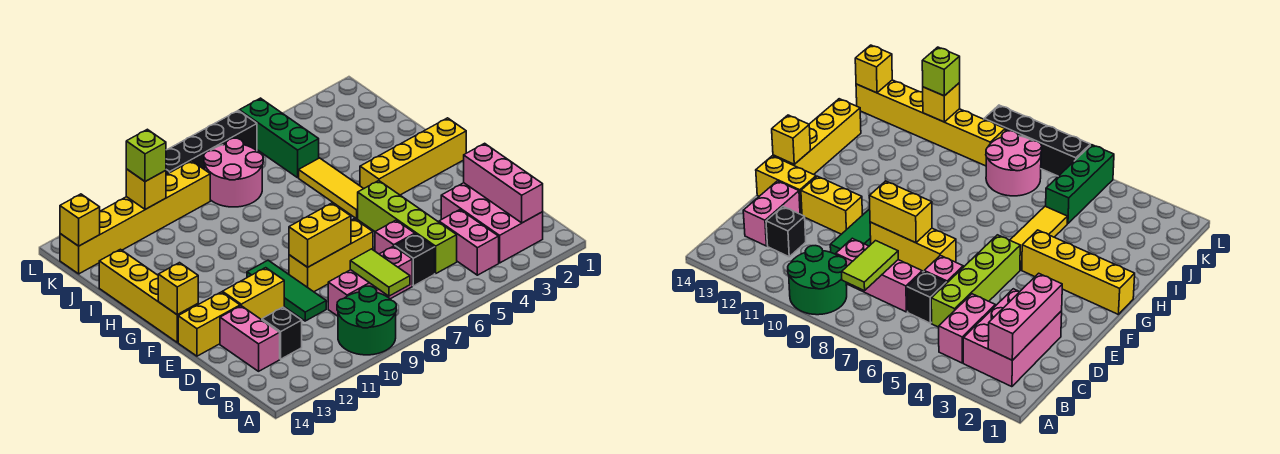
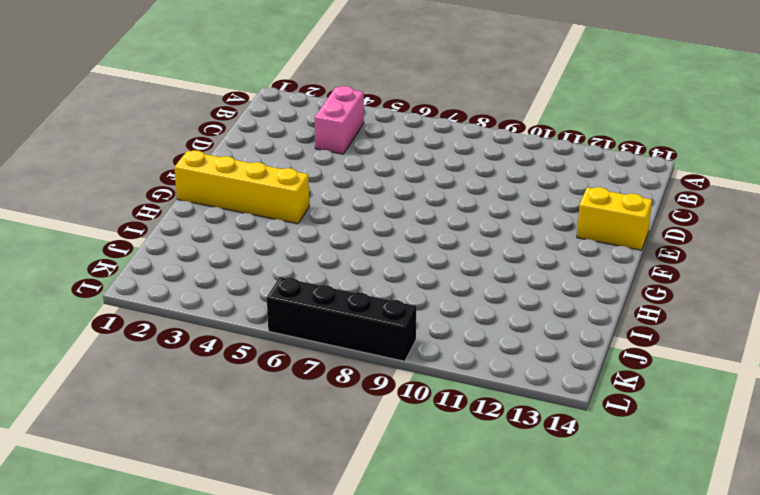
none -> green round brick A9:B10 level 1
none -> pink brick B2:D3 level 1
none -> lime brick C5:F5 level 1

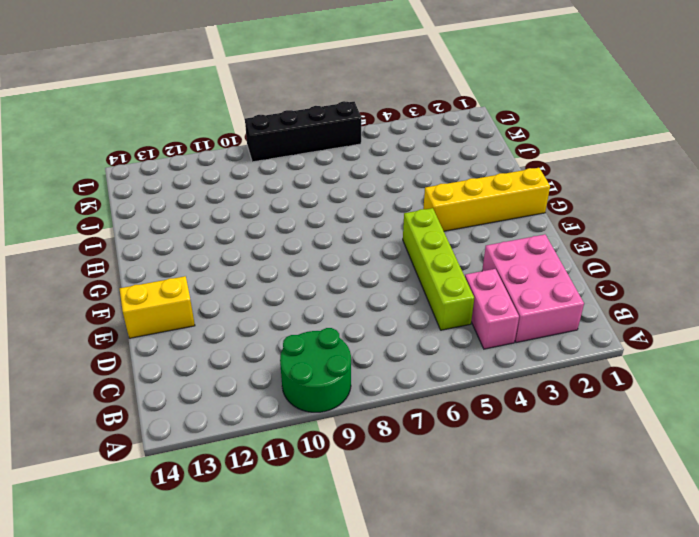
none -> black brick C6 level 1
none -> pink brick C7:C9 level 1
none -> black brick C12 level 1

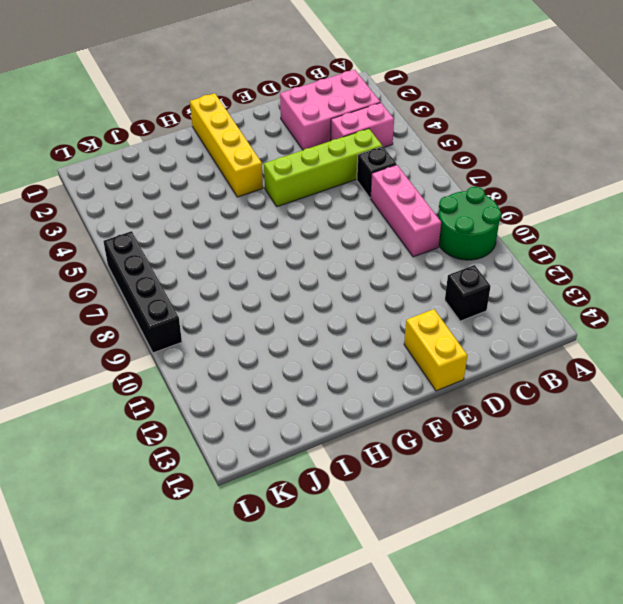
none -> pink brick C13:D13 level 1
none -> pink brick D6 level 1
none -> green tile D10:F10 level 1

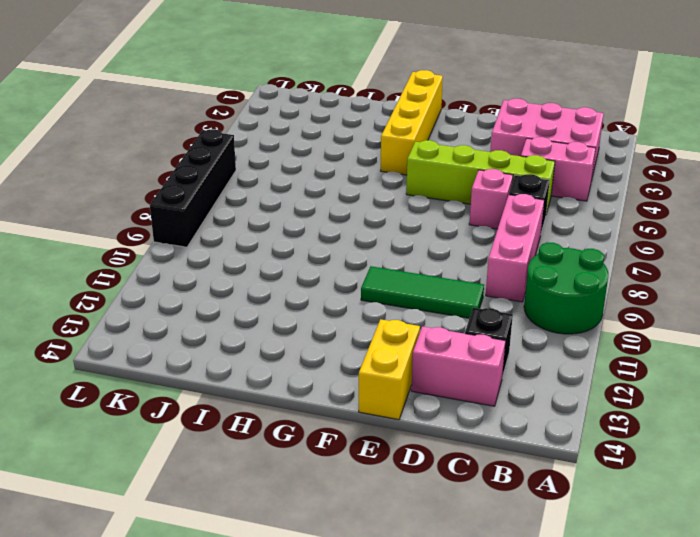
none -> yellow brick E7:E9 level 1
none -> yellow brick E11:E12 level 1
none -> yellow brick F14:I14 level 1

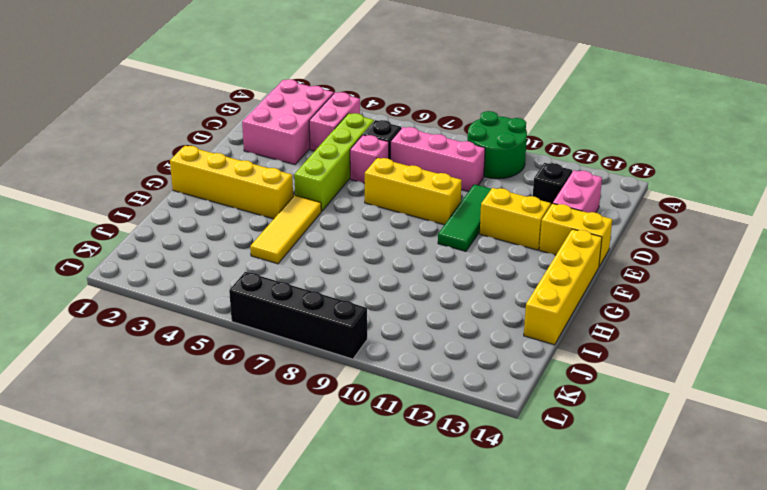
none -> green brick J5:L5 level 1
none -> pink round brick J7:K8 level 1
none -> yellow brick K9:K14 level 1

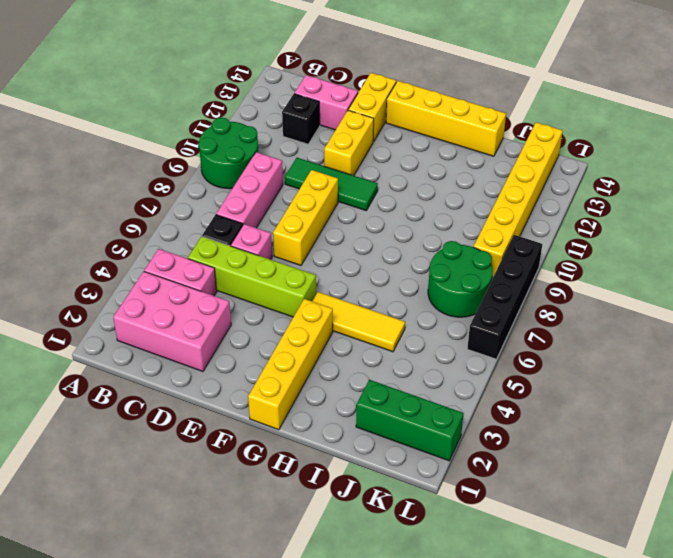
green brick J2:L2 level 1 -> green brick J5:L5 level 1
green round brick J7:K8 level 1 -> pink round brick J7:K8 level 1
none -> pink brick B2:D2 level 2
none -> lime tile B8:C8 level 2
none -> yellow brick E8:E9 level 2

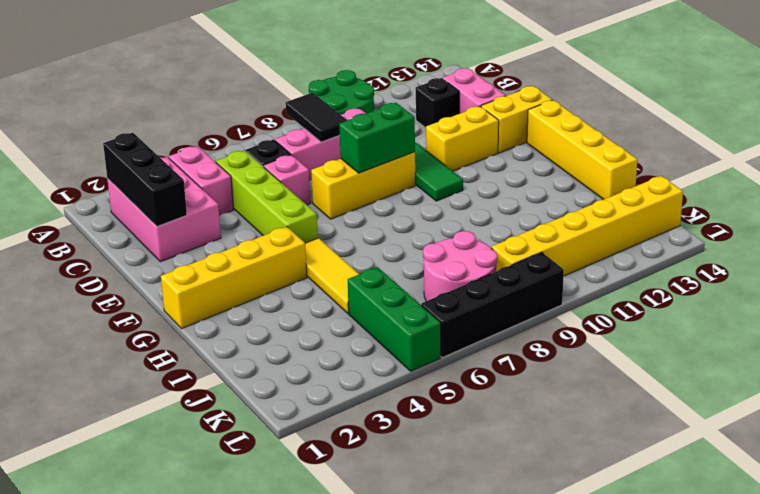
black brick B2:D2 level 2 -> pink brick B2:D2 level 2
black tile B8:C8 level 2 -> lime tile B8:C8 level 2
green brick E8:E9 level 2 -> yellow brick E8:E9 level 2
none -> yellow brick F14 level 2
none -> yellow brick K11 level 2
none -> yellow brick K14 level 2

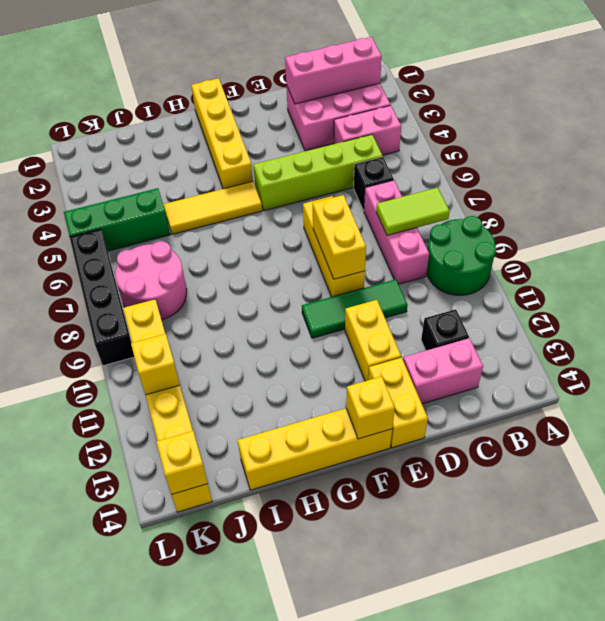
none -> pink brick D6 level 1
none -> lime brick K11 level 3

